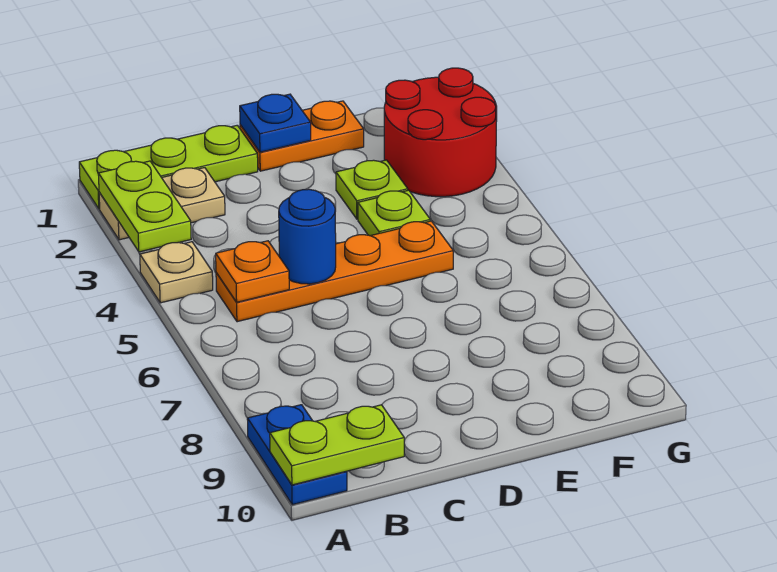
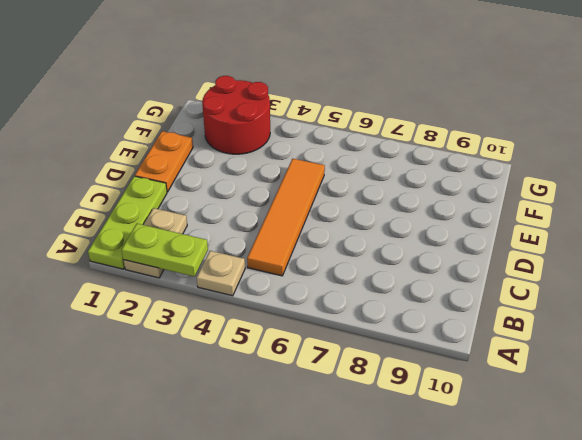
orange tile B5:E5 level 1 -> orange plate B5:E5 level 1
none -> blue plate A9:A10 level 1
none -> lime plate E3 level 1
none -> lime plate E4 level 1

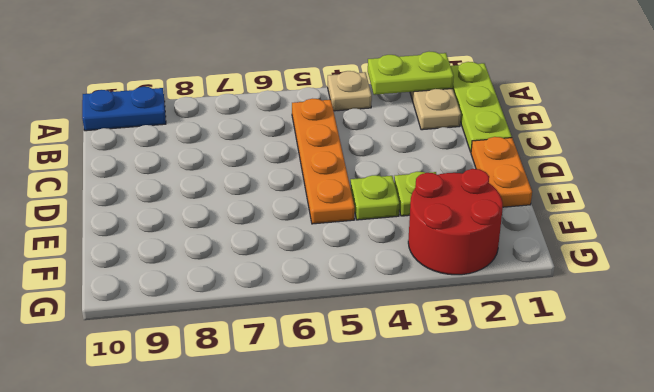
none -> lime plate A10:B10 level 2
none -> orange plate B5 level 2
none -> blue round brick C5 level 2

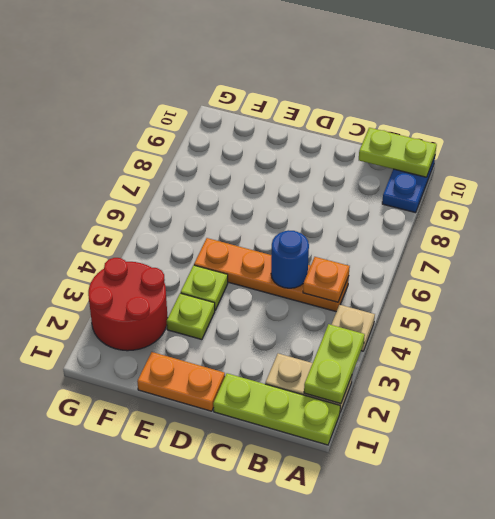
none -> blue plate D1 level 2

